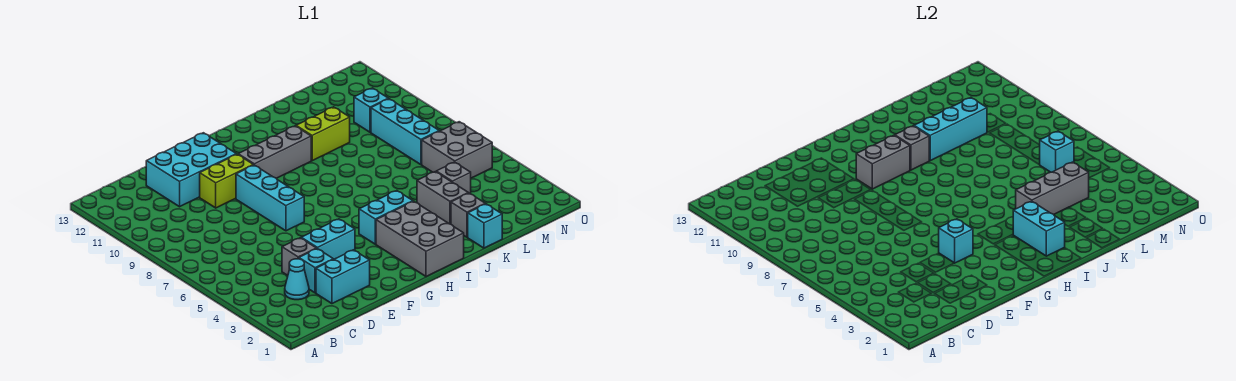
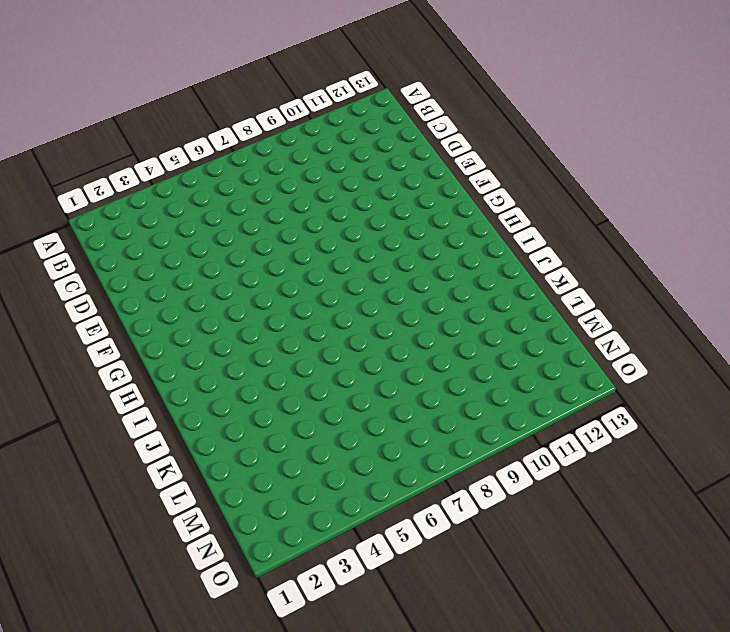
none -> cyan cone C3 level 1
none -> cyan brick D2:E2 level 1
none -> cyan brick D3 level 1

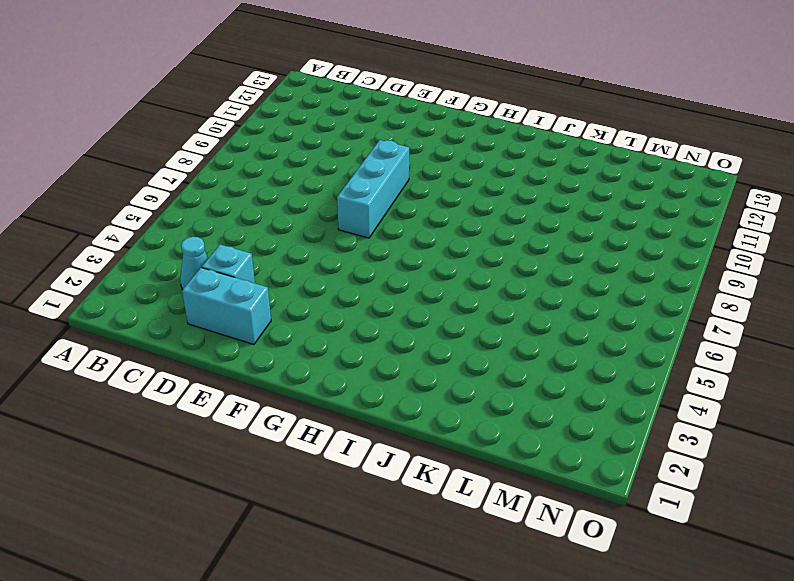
none -> grey brick D4 level 1
none -> cyan brick D11:F12 level 1
none -> cyan brick E4:F4 level 1

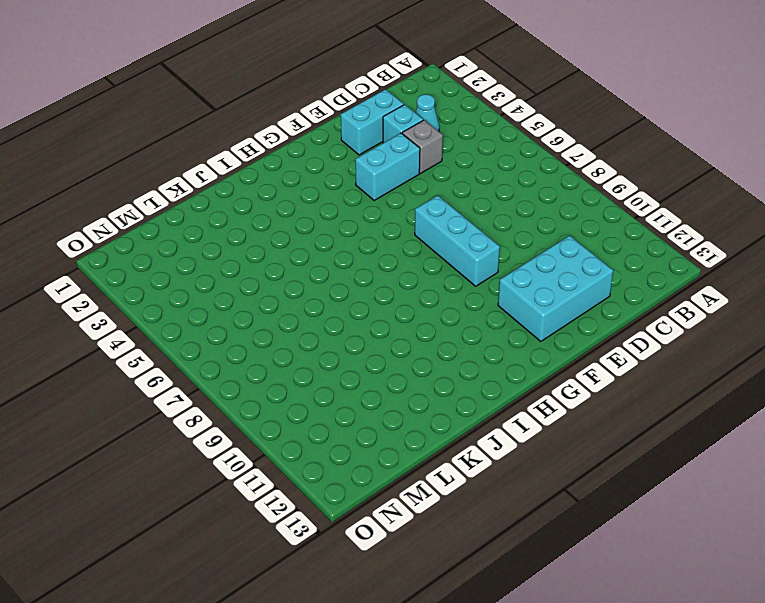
none -> lime brick E10:F10 level 1
none -> grey brick G10:I10 level 1
none -> grey brick H1:I3 level 1

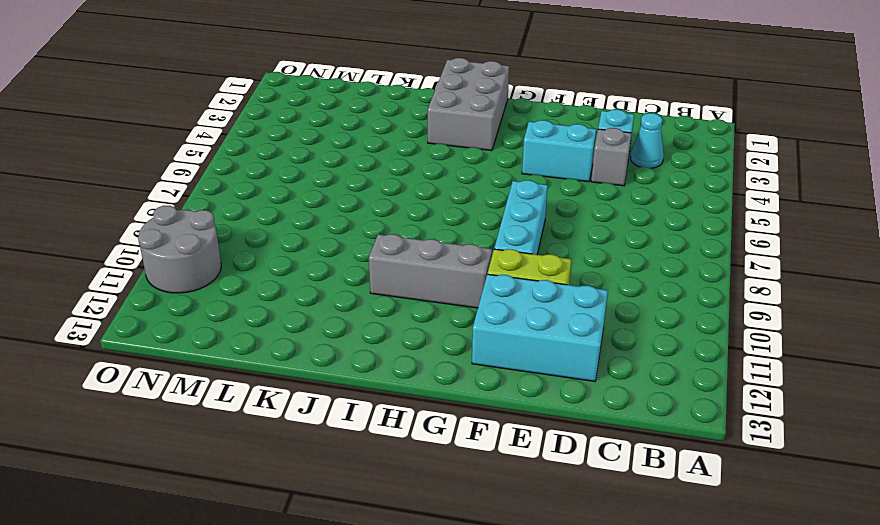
grey round brick N10:O11 level 1 -> none
none -> cyan brick D2:E2 level 1
none -> cyan brick H4:I4 level 1
none -> lime brick J10:K10 level 1

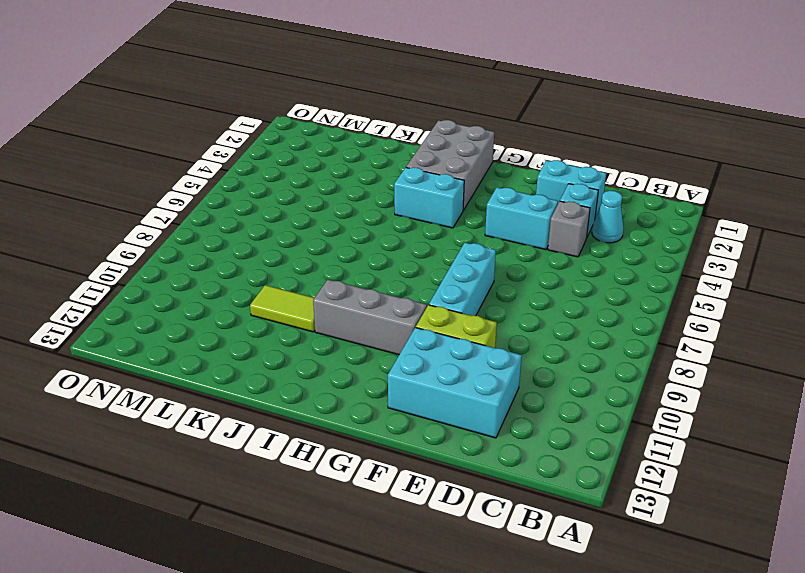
lime tile J10:K10 level 1 -> lime brick J10:K10 level 1
none -> cyan brick K1 level 1
none -> grey brick K2 level 1
none -> grey brick K3:K4 level 1

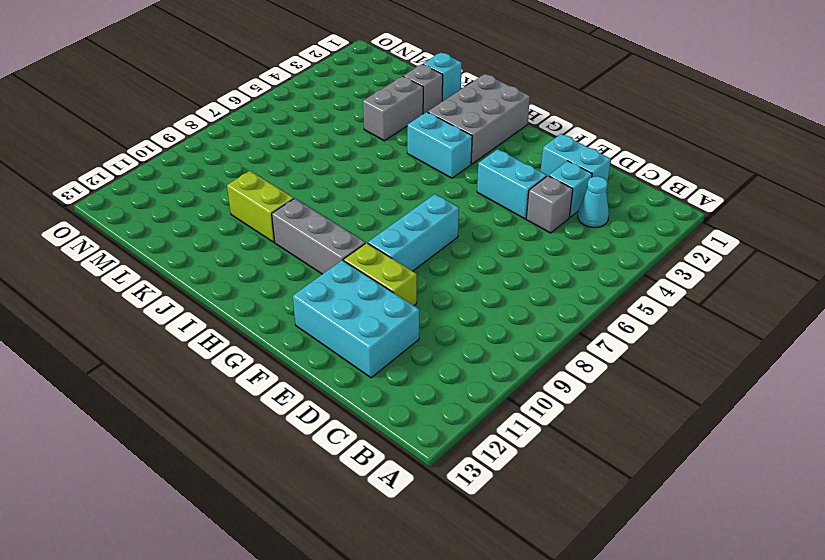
none -> grey brick L4 level 1
none -> grey brick M5:N6 level 1
none -> cyan brick M7:M9 level 1

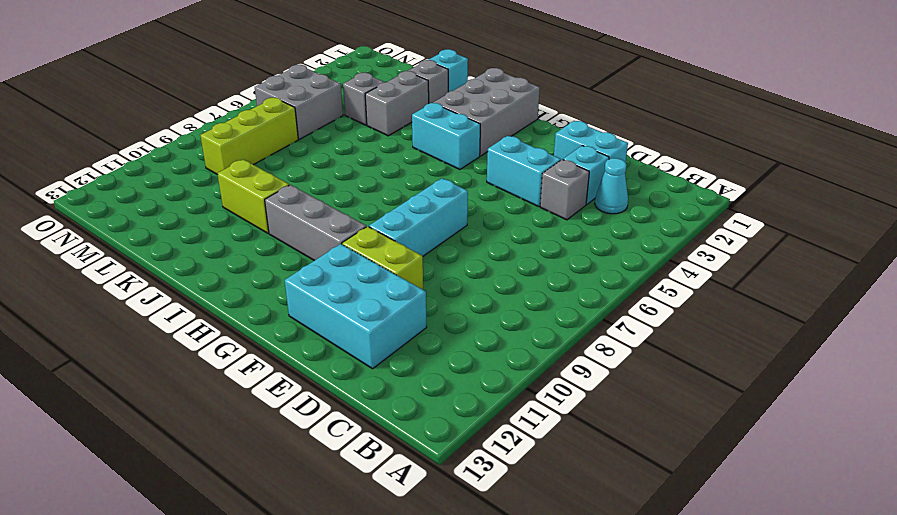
lime brick M7:M9 level 1 -> cyan brick M7:M9 level 1
none -> cyan brick M10 level 1
none -> cyan brick F4 level 2
none -> grey brick G10:H10 level 2

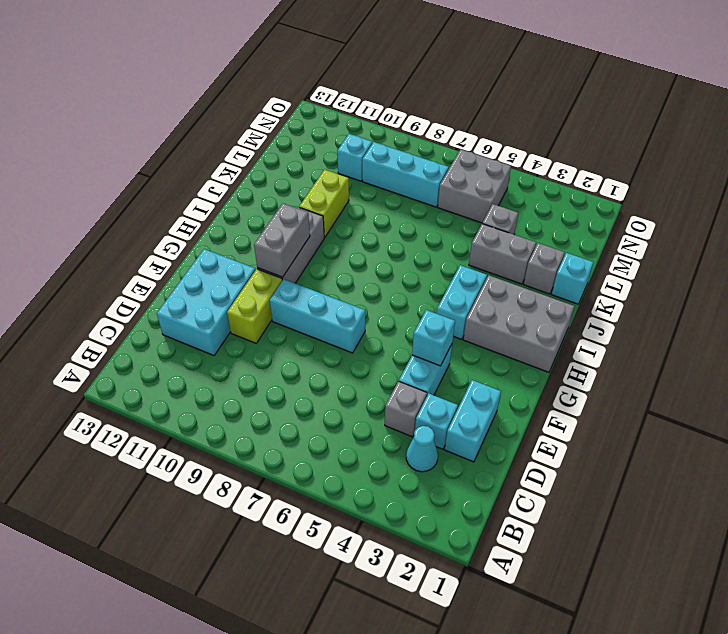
none -> cyan brick I2:I3 level 2
none -> grey brick I10 level 2
none -> grey brick J4:L4 level 2

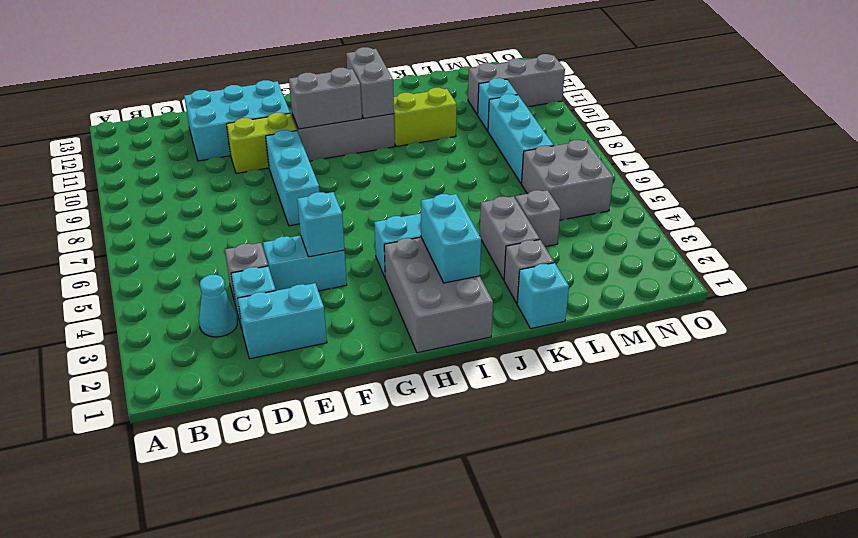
grey brick I10:I11 level 2 -> grey brick I10 level 2
grey brick M11:O11 level 1 -> grey brick J4:L4 level 2
none -> cyan brick J10:L10 level 2
none -> cyan brick M6 level 2

